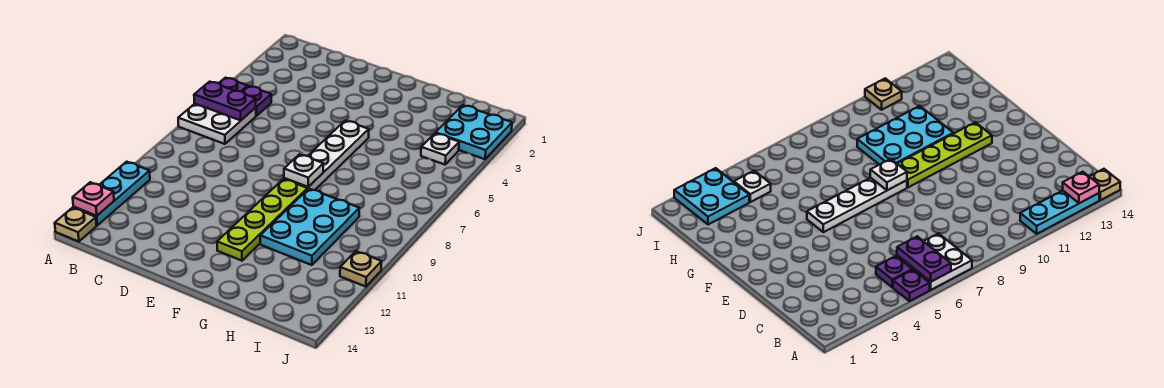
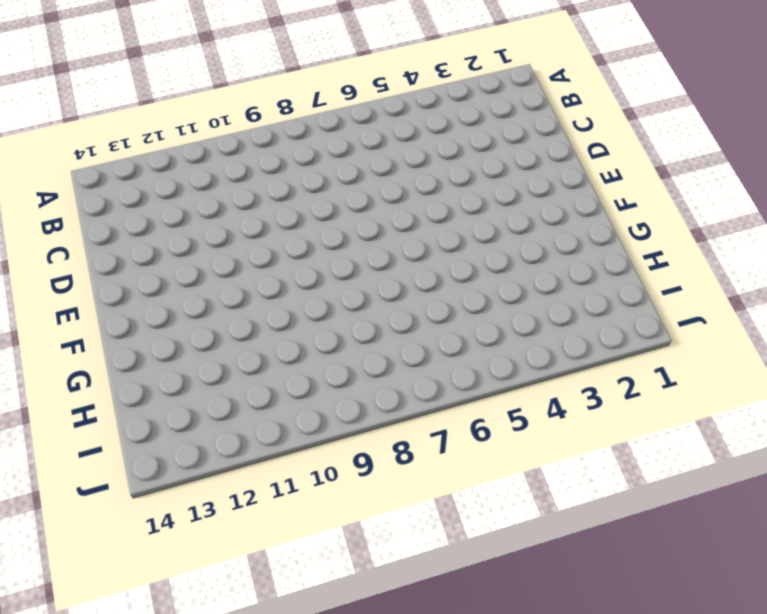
none -> purple plate A5 level 1
none -> white plate A6:B7 level 1
none -> cyan plate A11:A13 level 1

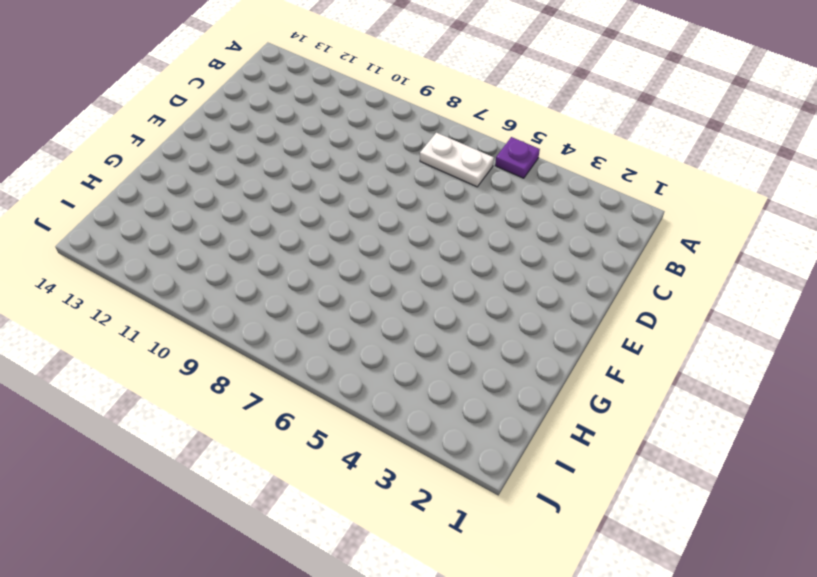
white plate B6:B7 level 1 -> white plate A6:B7 level 1
none -> cyan plate A11:A13 level 1
none -> tan plate A14 level 1
none -> purple plate B5 level 1

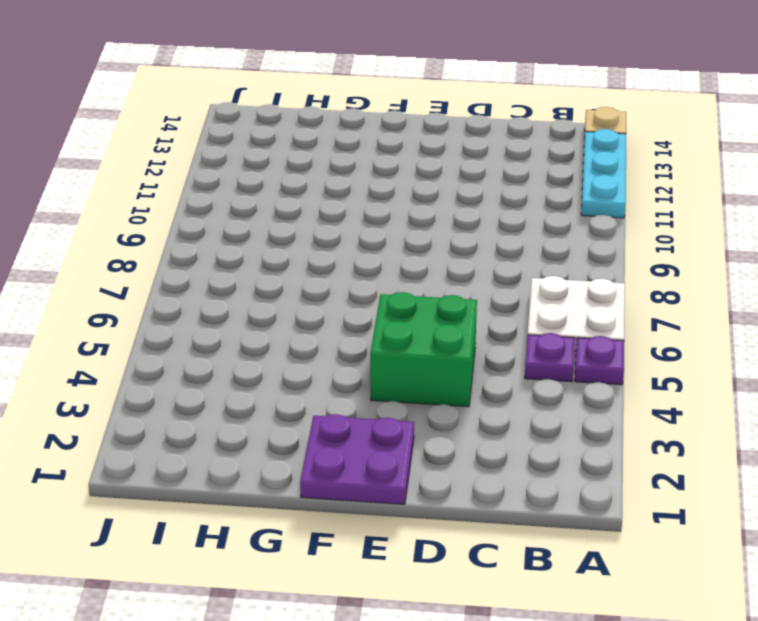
green brick D4:E5 level 1 -> none
purple plate E1:F2 level 1 -> none
none -> white plate F5:F8 level 1
none -> lime plate F9:F12 level 1
none -> cyan plate G9:H11 level 1

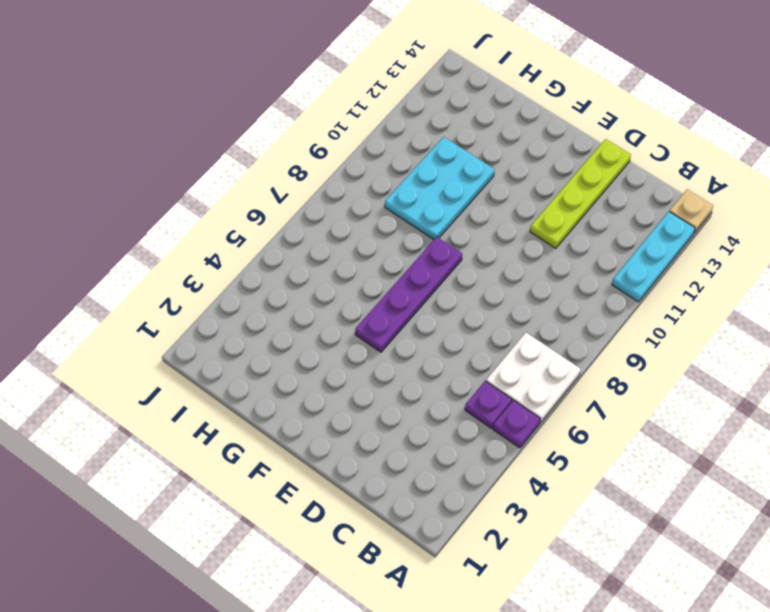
lime plate D11:D14 level 1 -> lime plate F9:F12 level 1
purple plate F5:F8 level 1 -> white plate F5:F8 level 1
none -> cyan plate I2:J3 level 1
none -> white plate I4 level 1
none -> tan plate J11 level 1

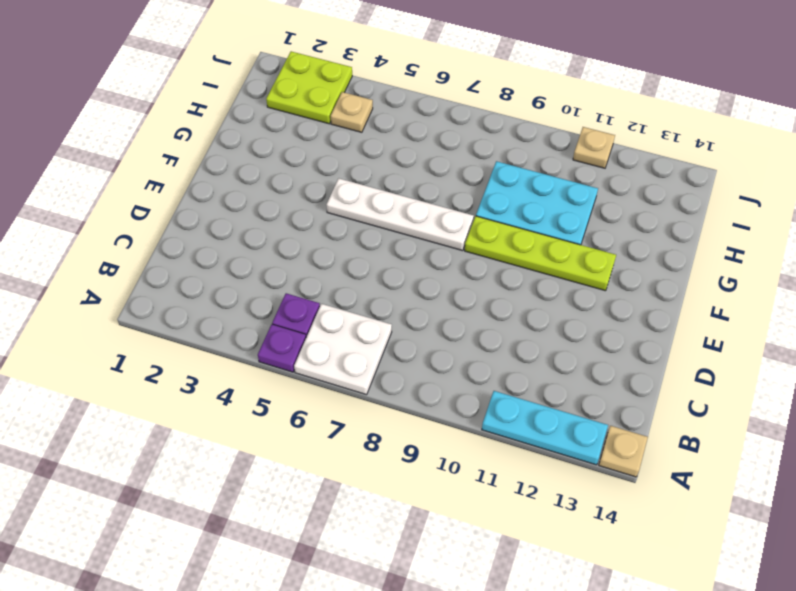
lime plate I2:J3 level 1 -> cyan plate I2:J3 level 1
tan plate I4 level 1 -> white plate I4 level 1
none -> purple plate A6:B6 level 2
none -> pink plate A13 level 2
none -> white plate F8 level 2

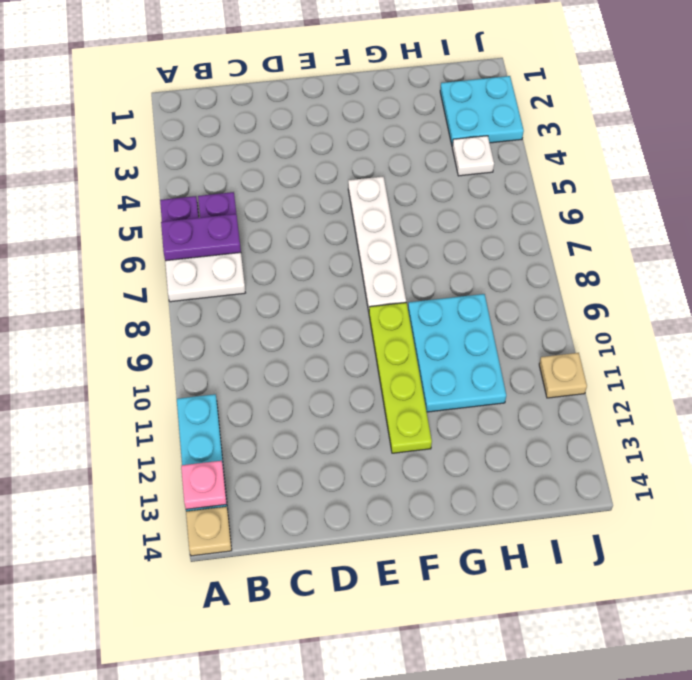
none -> white plate F8 level 2

